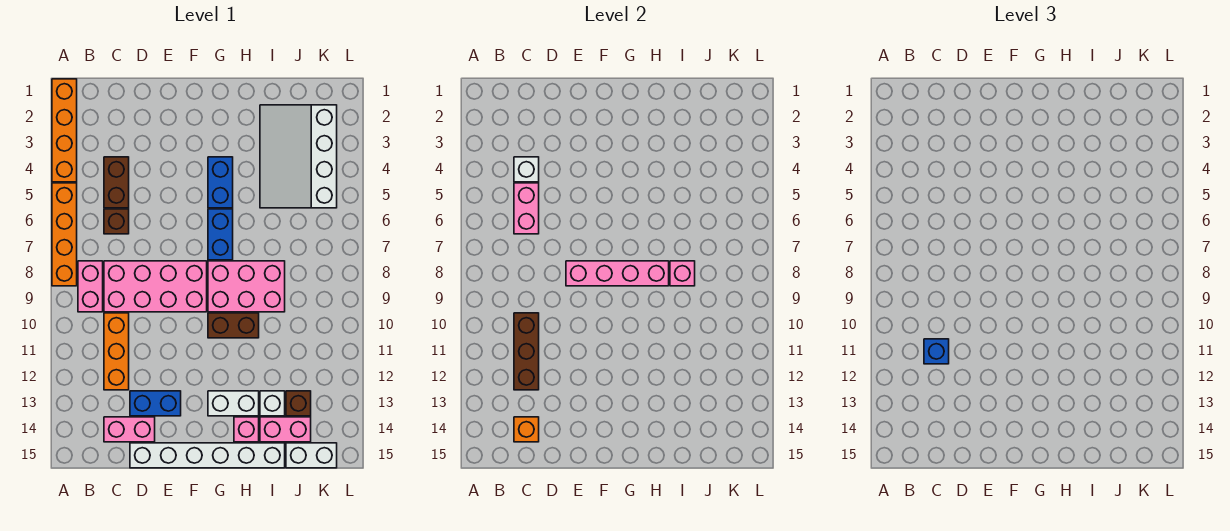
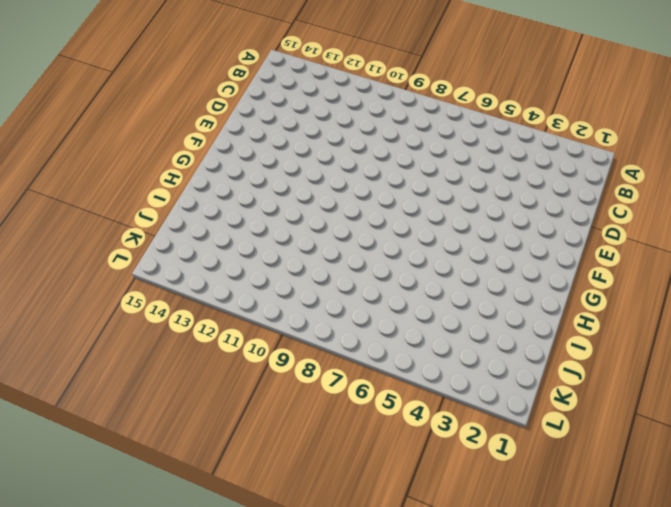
none -> orange brick A1:A4 level 1
none -> orange brick A5:A8 level 1
none -> pink brick B8:B9 level 1

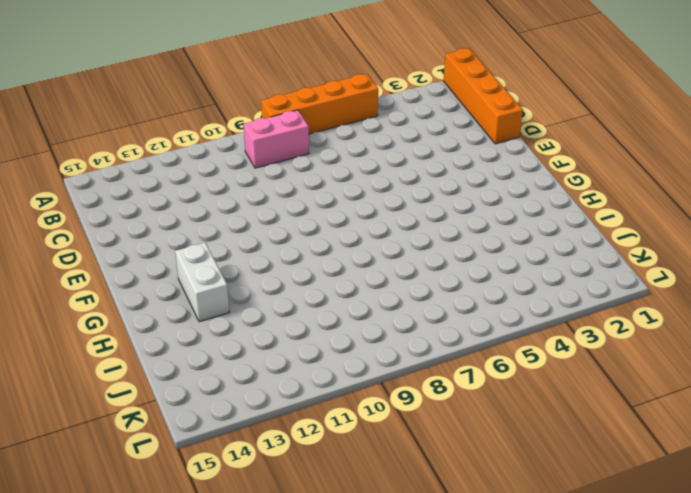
orange brick A1:D1 level 1 -> orange brick A1:A4 level 1
none -> brown brick C4:C5 level 1
none -> brown brick C6 level 1
none -> pink brick C8:F9 level 1

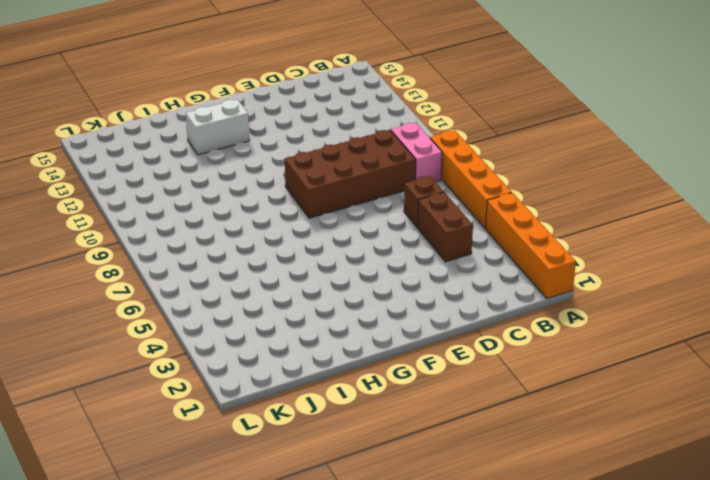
brown brick C8:F9 level 1 -> pink brick C8:F9 level 1
none -> orange brick C10:C12 level 1
none -> pink brick C14:D14 level 1
none -> blue brick D13:E13 level 1

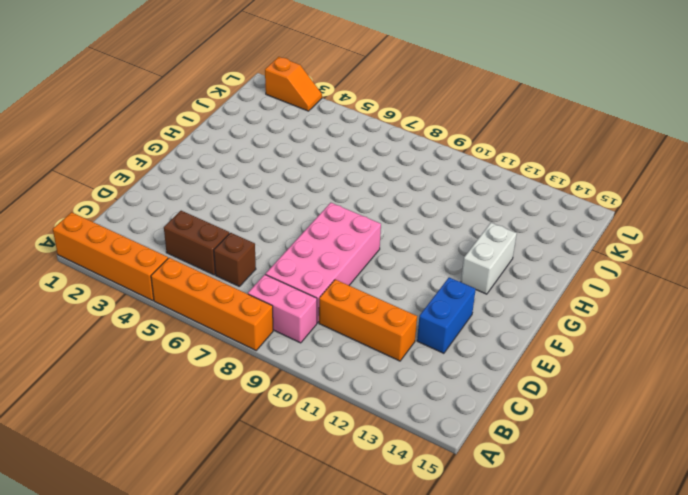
orange slope L2:L3 level 1 top 2 -> none
none -> pink brick C14:D14 level 1
none -> white brick D15:I15 level 1
none -> blue brick G4:G5 level 1

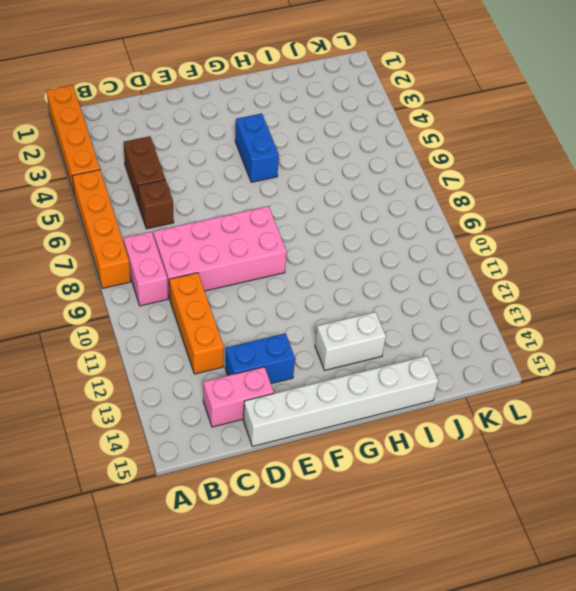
none -> blue brick G6:G7 level 1
none -> pink brick G8:I9 level 1
none -> brown brick G10:H10 level 1

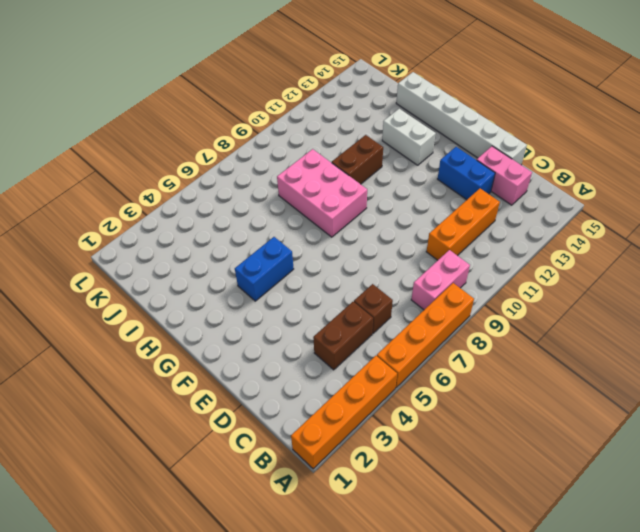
brown brick H10:H11 level 1 -> brown brick G10:H10 level 1
none -> pink brick C8:F9 level 1
none -> blue brick G6:G7 level 1
none -> pink brick H14 level 1

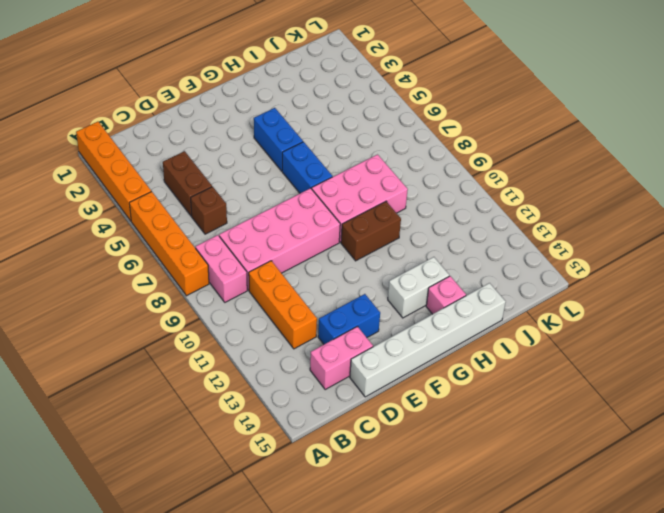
none -> white slope I2:K5 level 1 top K
none -> white brick I13 level 1
none -> pink brick I14:J14 level 1

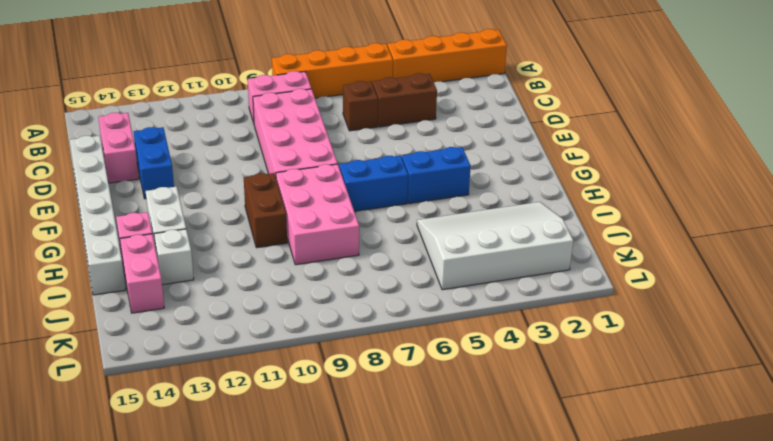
none -> orange brick C10:C12 level 1
none -> brown brick J13 level 1
none -> white brick J15:K15 level 1

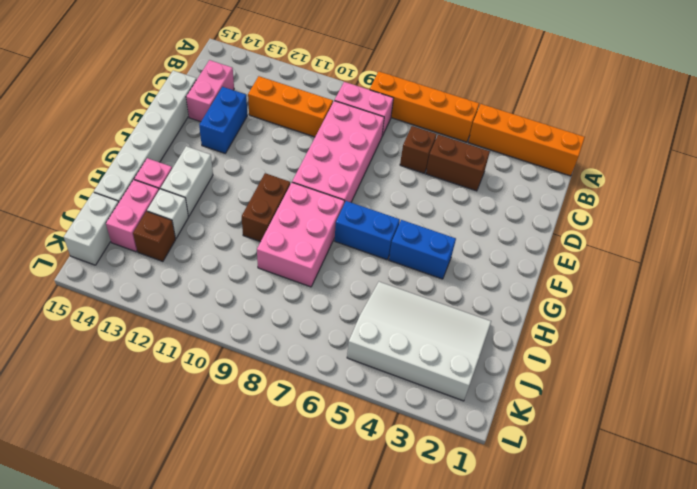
none -> white brick C4 level 2
none -> pink brick C5:C6 level 2
none -> brown brick C10:C12 level 2

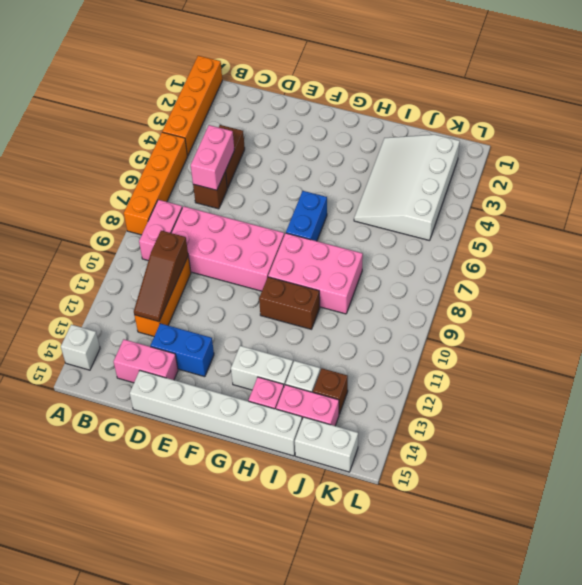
white brick A14 level 1 -> white brick C4 level 2
brown slope C10:C12 level 2 top 10 -> brown brick C10:C12 level 2
none -> blue brick G4:G5 level 1
none -> orange brick C14 level 2
none -> pink brick E8:H8 level 2

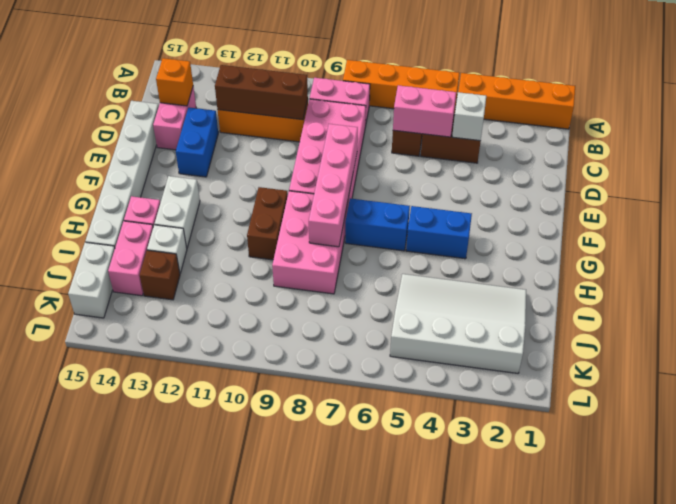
none -> pink brick I8 level 2
none -> blue brick C11 level 3

